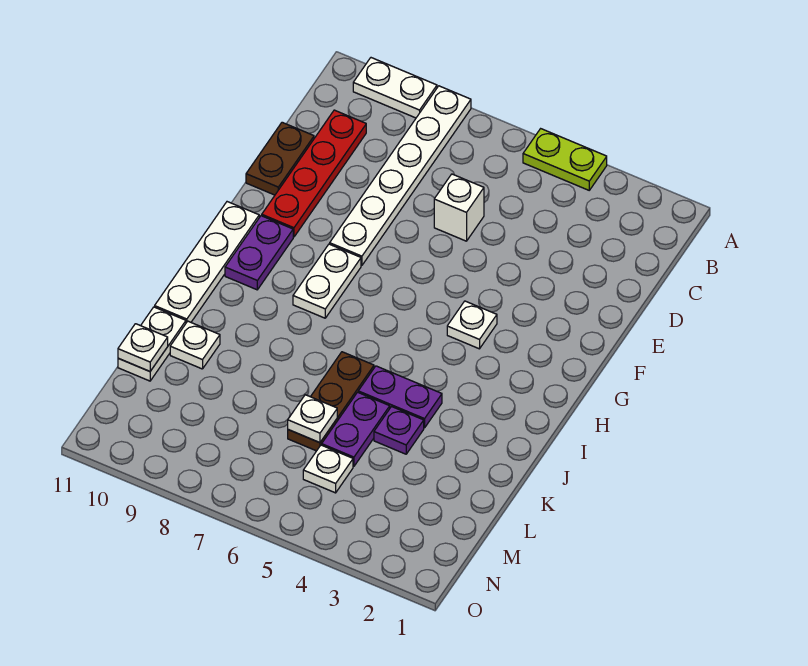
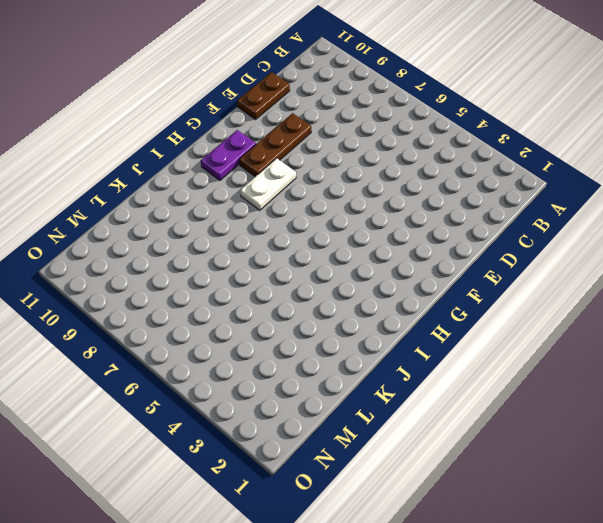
brown plate E9:G9 level 1 -> brown plate J6:L6 level 1
none -> lime plate A4:A5 level 1
none -> white plate A8:F8 level 1
none -> white plate A9:A10 level 1

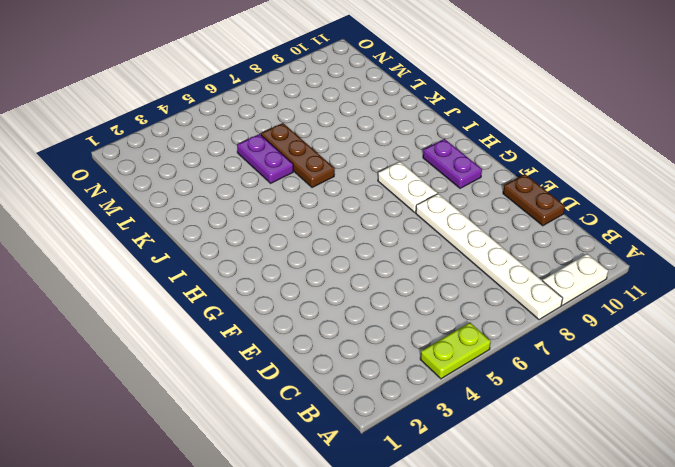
none -> red plate C10:F10 level 1
none -> white brick D6 level 1
none -> white plate G4 level 1

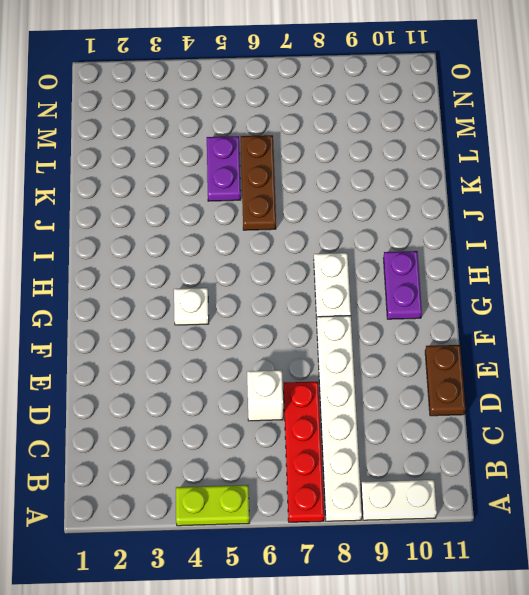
red plate A7:D7 level 1 -> red plate C10:F10 level 1
none -> white plate G11:J11 level 1
none -> purple plate J4:J5 level 1
none -> purple plate K4 level 1

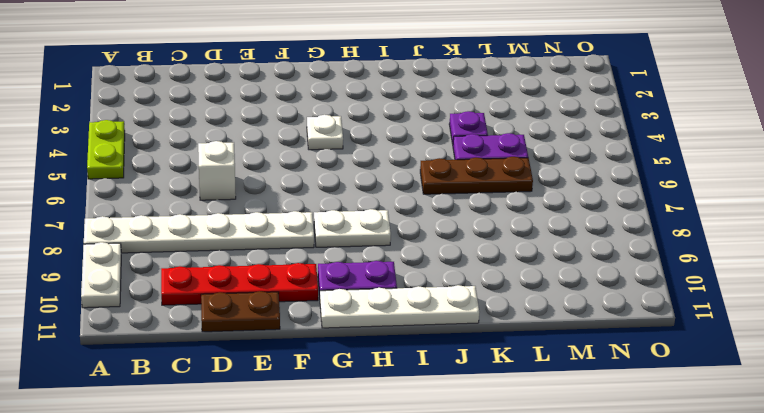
none -> purple plate J4:J5 level 1
none -> white plate K10 level 1
none -> white plate K11:L11 level 1

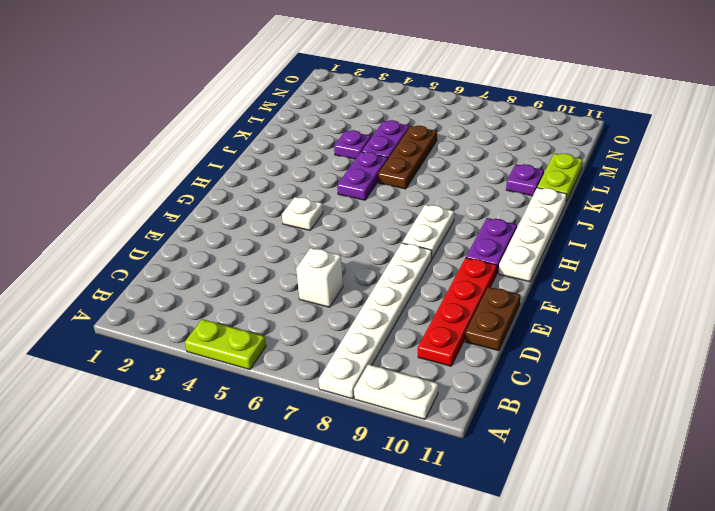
purple plate I5:J5 level 1 -> purple plate J4:J5 level 1
purple plate K10 level 1 -> white plate K10 level 1
lime plate K11:L11 level 1 -> white plate K11:L11 level 1
none -> white plate M5 level 1
none -> white plate L6 level 2
none -> white plate L11 level 2

